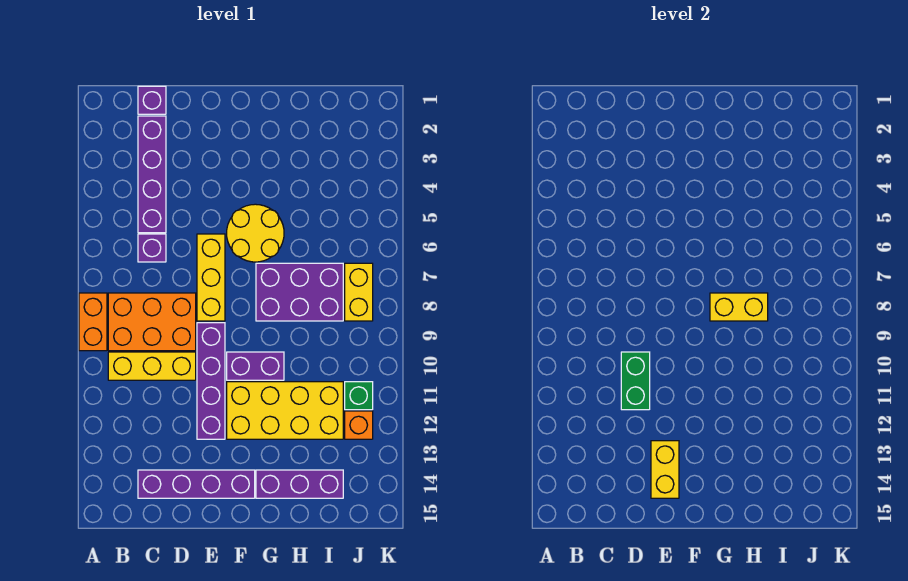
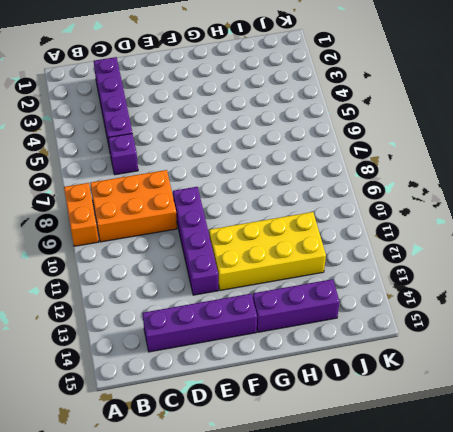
none -> yellow brick B10:D10 level 1
none -> purple brick C1 level 1
none -> yellow brick E6:E8 level 1

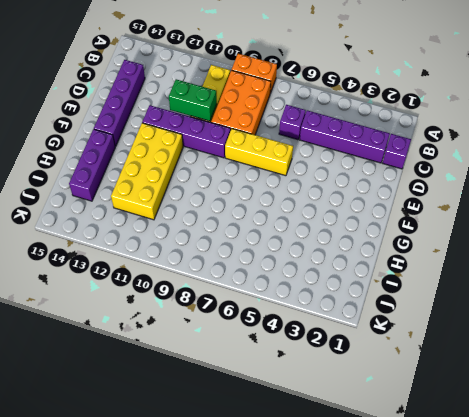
none -> yellow round brick F5:G6 level 1
none -> purple brick F10:G10 level 1
none -> purple brick G7:I8 level 1

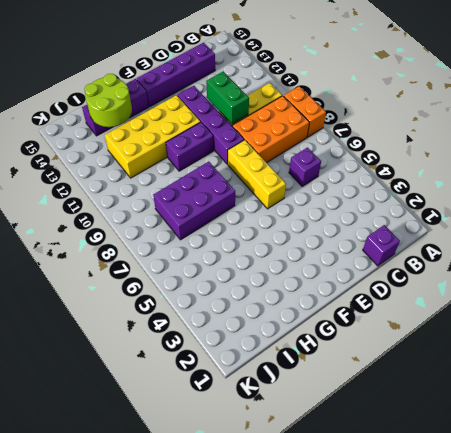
lime round brick H13:I14 level 2 -> none
none -> purple brick C2:C5 level 1
none -> yellow round brick F5:G6 level 1
none -> yellow brick J7:J8 level 1

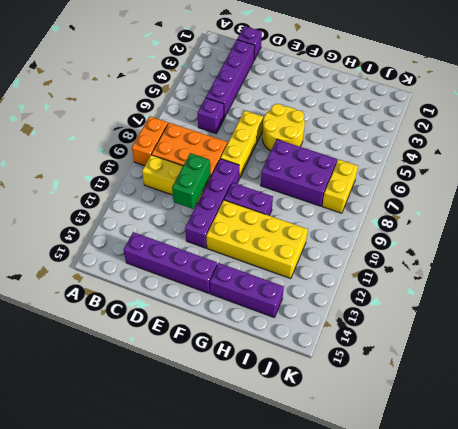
none -> green brick J11 level 1
none -> orange brick J12 level 1
none -> yellow brick E13:E14 level 2

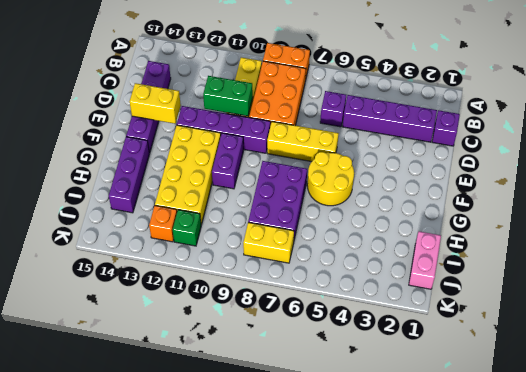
pink brick I1:J1 level 1 -> none
none -> yellow brick G8:H8 level 2

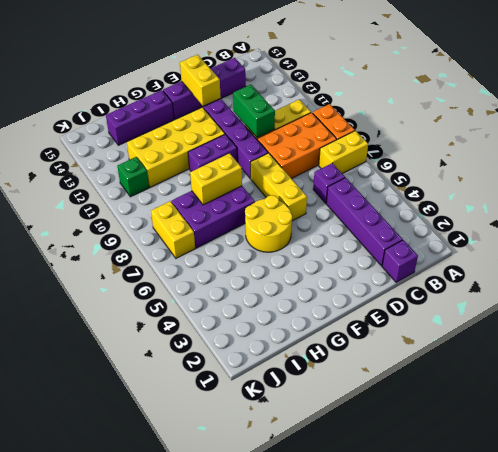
yellow brick A7:B7 level 1 -> none
none -> orange brick J12 level 1

